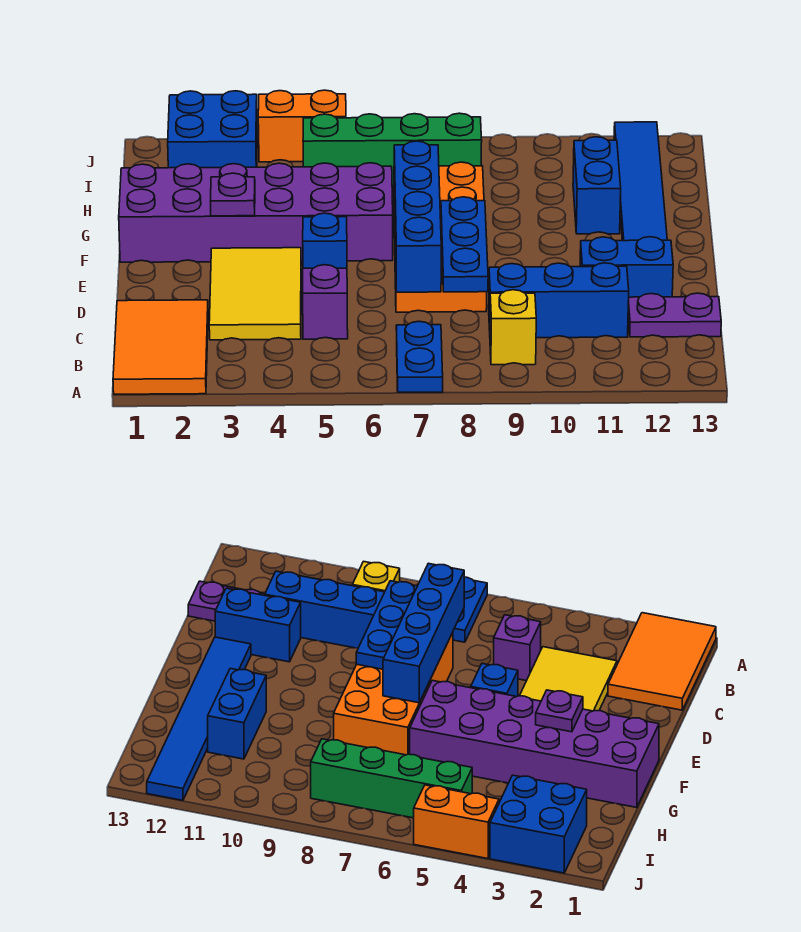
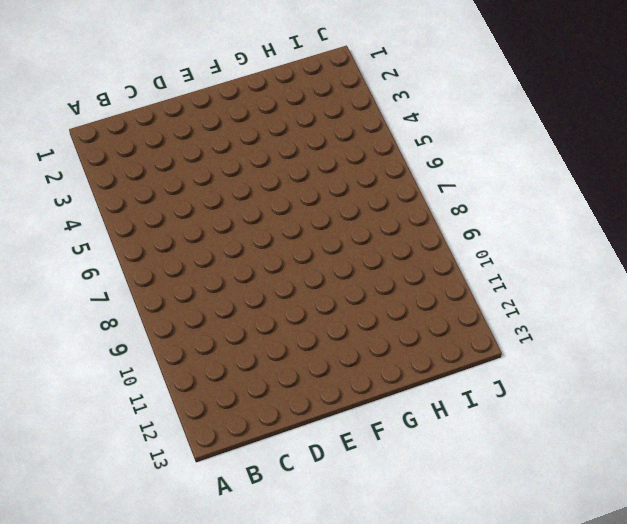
none -> orange tile A1:C2 level 1
none -> blue plate A7:B7 level 1
none -> yellow brick B9 level 1

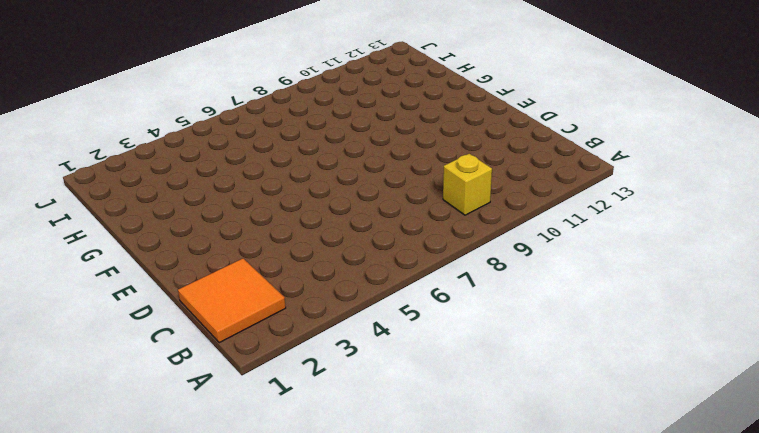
orange tile B1:C2 level 1 -> orange tile A1:C2 level 1
none -> blue plate A7:B7 level 1
none -> yellow tile C3:E4 level 1
none -> purple brick C5 level 1

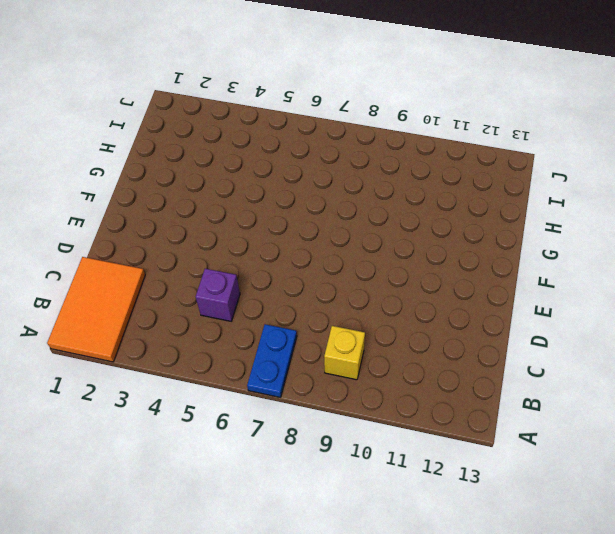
none -> yellow tile C3:E4 level 1
none -> blue brick C9:C11 level 1
none -> purple plate C12:C13 level 1

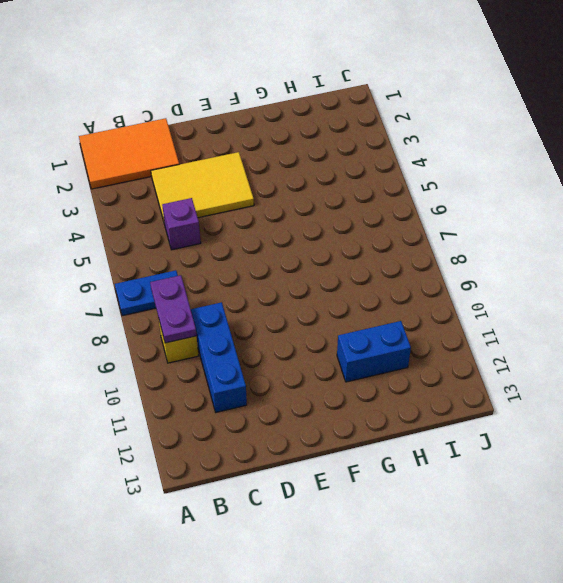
purple plate B8:B9 level 2 -> purple plate C12:C13 level 1
none -> orange brick D7:G8 level 1
none -> blue brick D11:D12 level 1
none -> blue brick E5 level 1

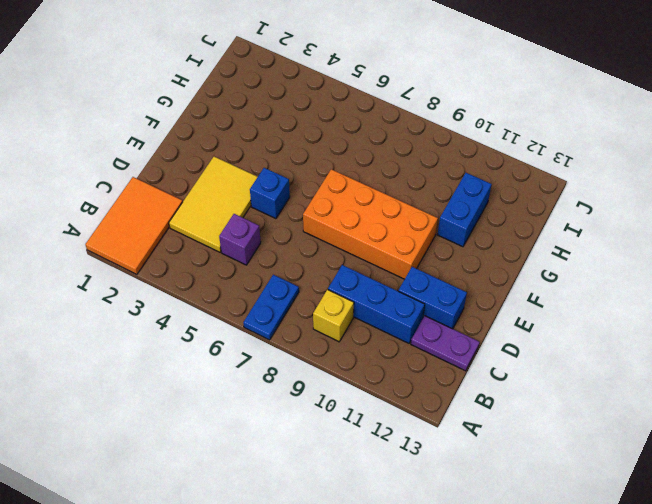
orange brick E7:F10 level 1 -> orange brick D7:G8 level 1
none -> blue tile E12:J12 level 1
none -> purple brick F1:G6 level 1
none -> blue brick I2:J3 level 1

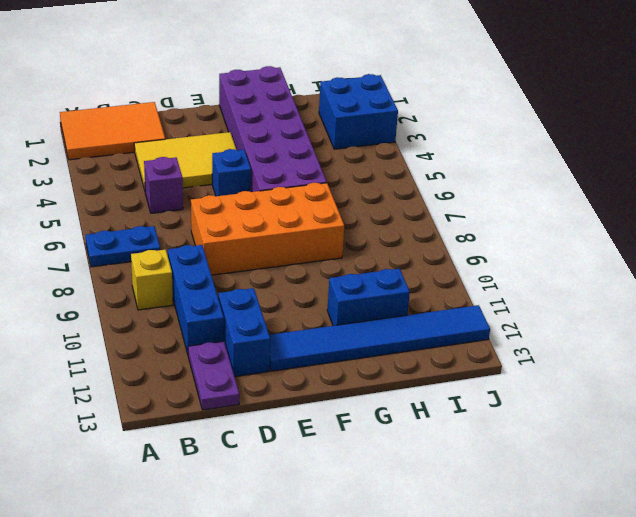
none -> green brick I5:I8 level 1
none -> orange brick J4:J5 level 1
none -> blue brick C7:F7 level 2

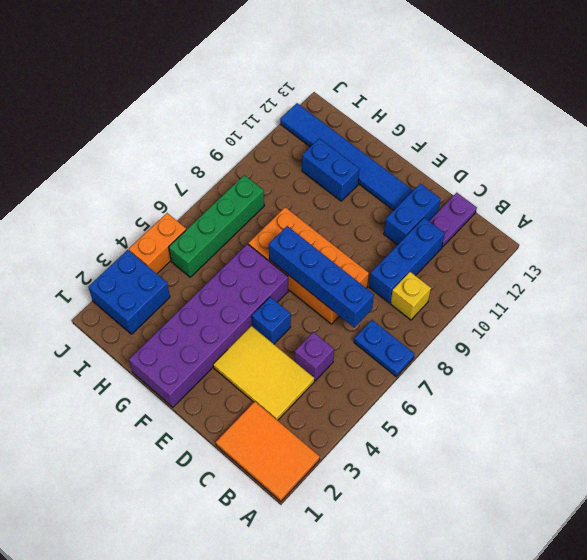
none -> blue plate C8:E8 level 2
none -> purple plate F3 level 2

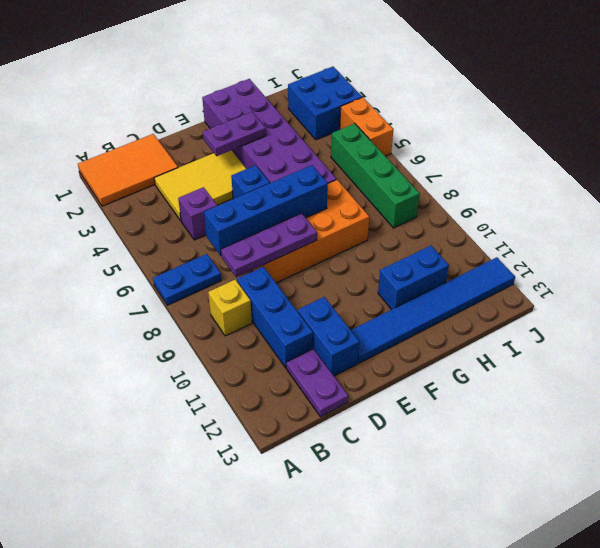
purple plate C8:E8 level 2 -> blue plate C8:E8 level 2
purple plate E3:F3 level 2 -> purple plate F3 level 2

